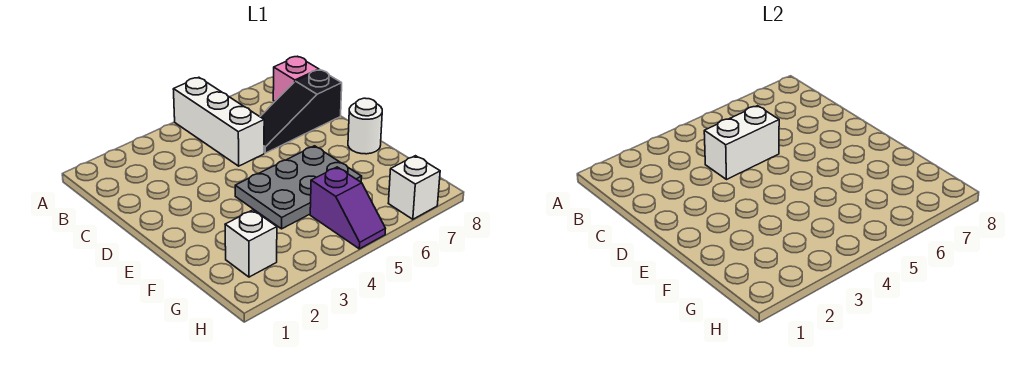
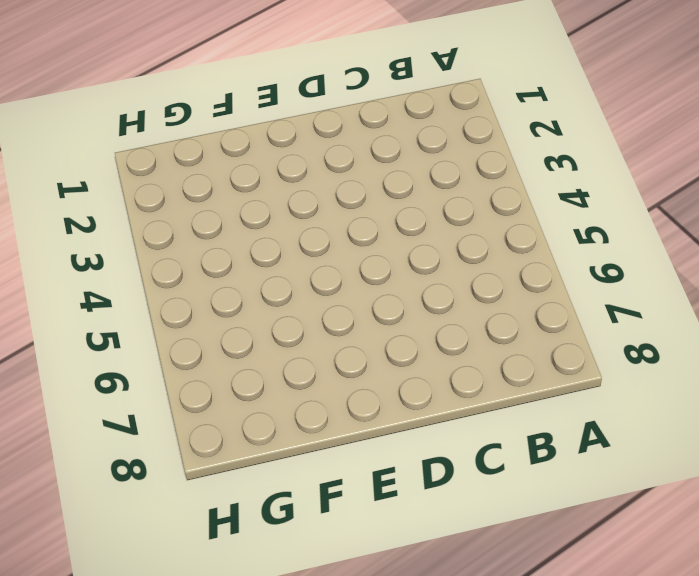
none -> white brick A5:C5 level 1
none -> pink brick B8 level 1

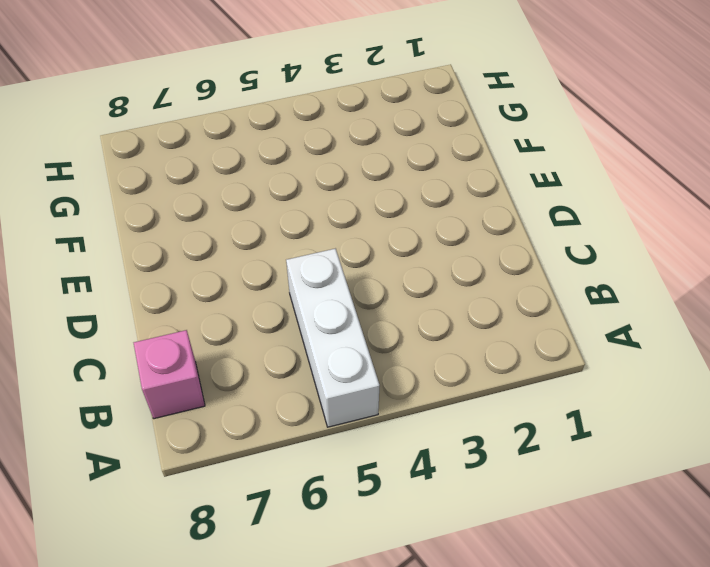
none -> black slope C6:C8 level 1 top 8
none -> grey plate E4:F6 level 1

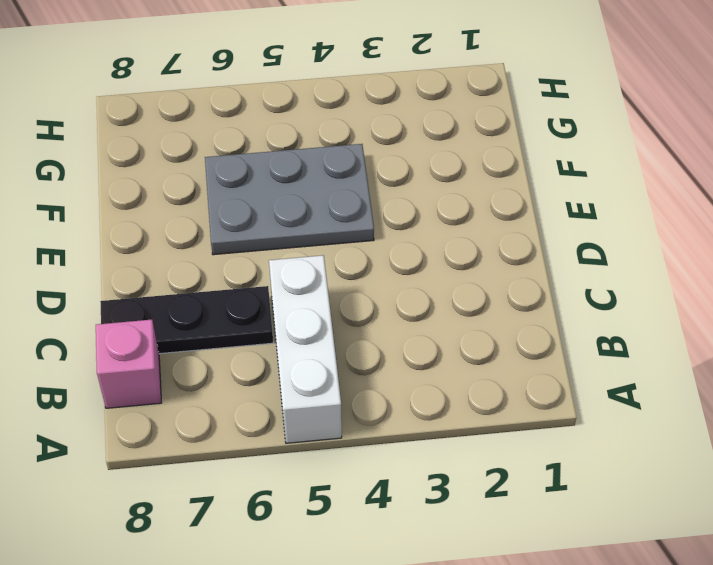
black plate C6:C8 level 1 -> black slope C6:C8 level 1 top 8
none -> white round brick E8 level 1
none -> white brick G2 level 1

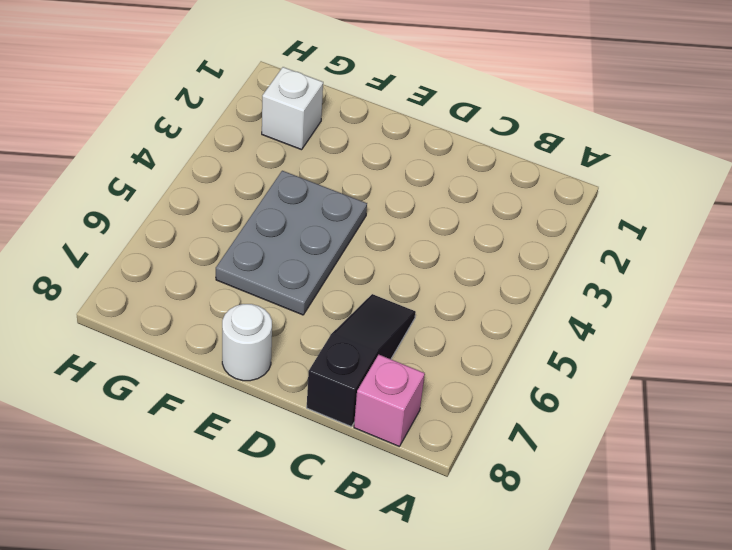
none -> white brick A5:C5 level 1
none -> purple slope G5:H5 level 1 top G

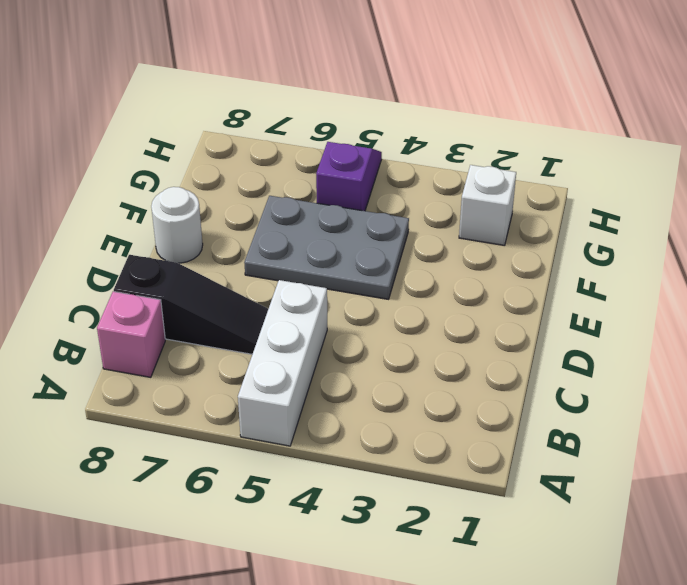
none -> white brick H7 level 1
none -> white brick C4:C5 level 2

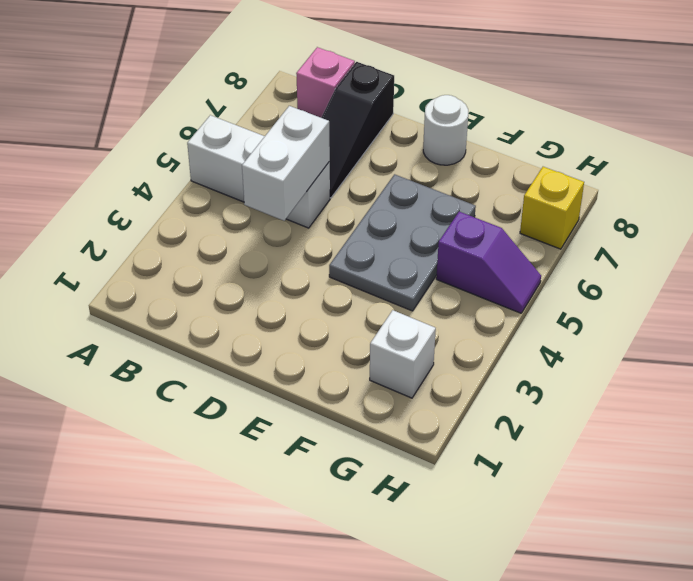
yellow brick H7 level 1 -> white brick H7 level 1

